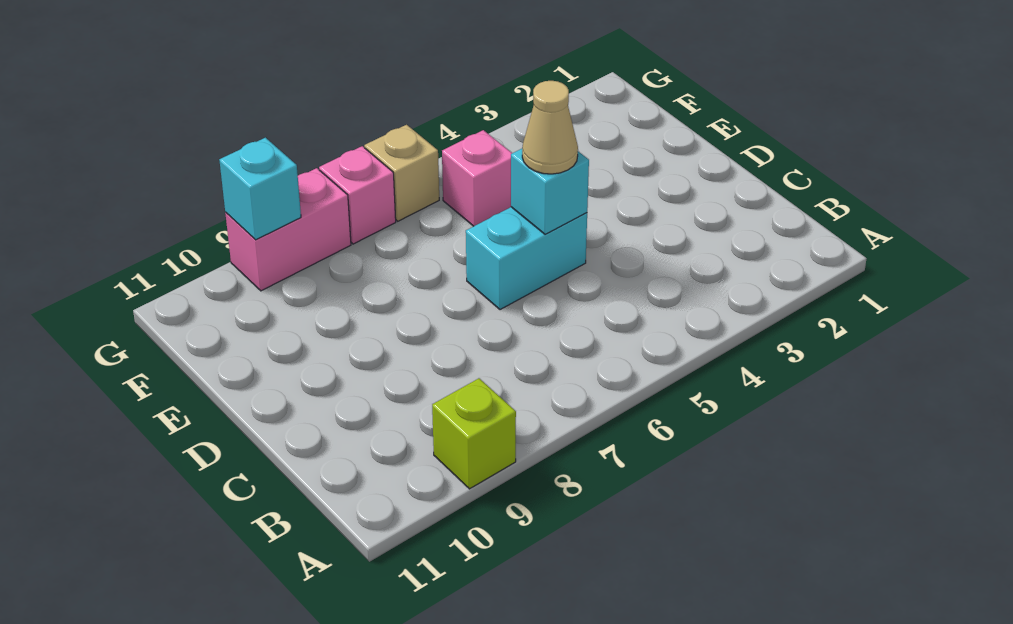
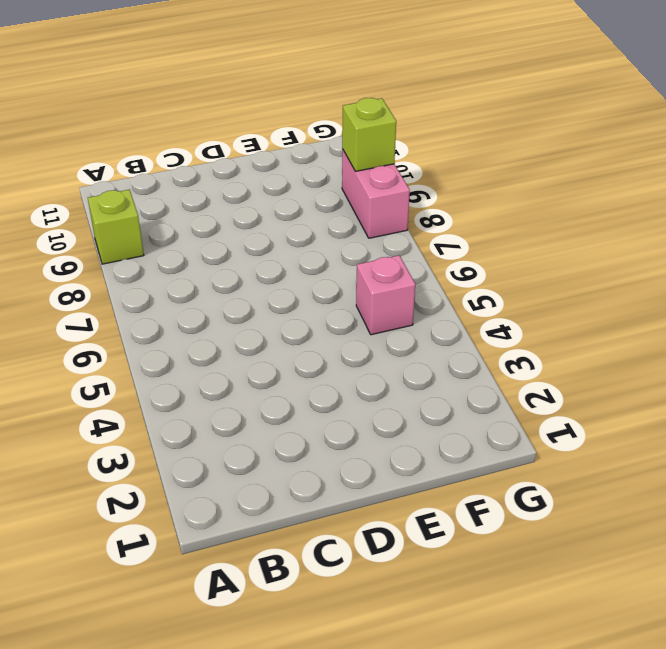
lime brick G9 level 2 -> cyan brick G9 level 2
none -> cyan brick D5:D6 level 1
none -> tan brick G6 level 1

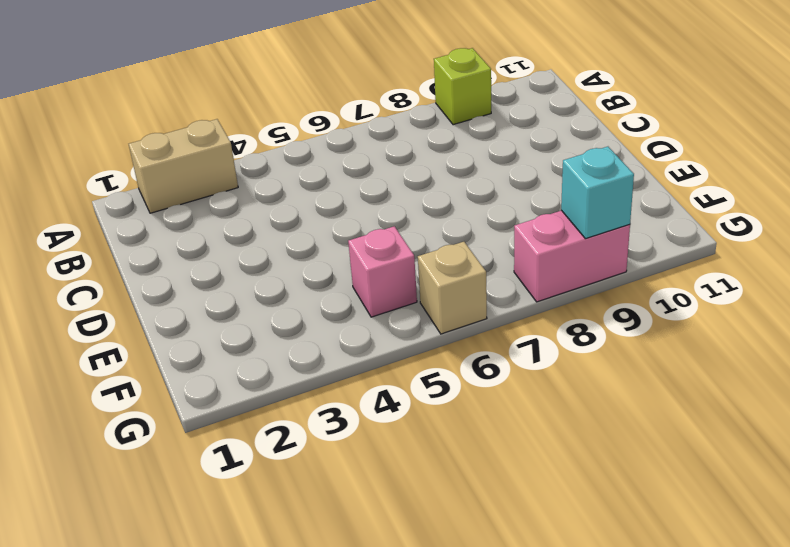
tan brick A2:A3 level 1 -> none
none -> cyan brick D5:D6 level 1
none -> pink brick G7 level 1

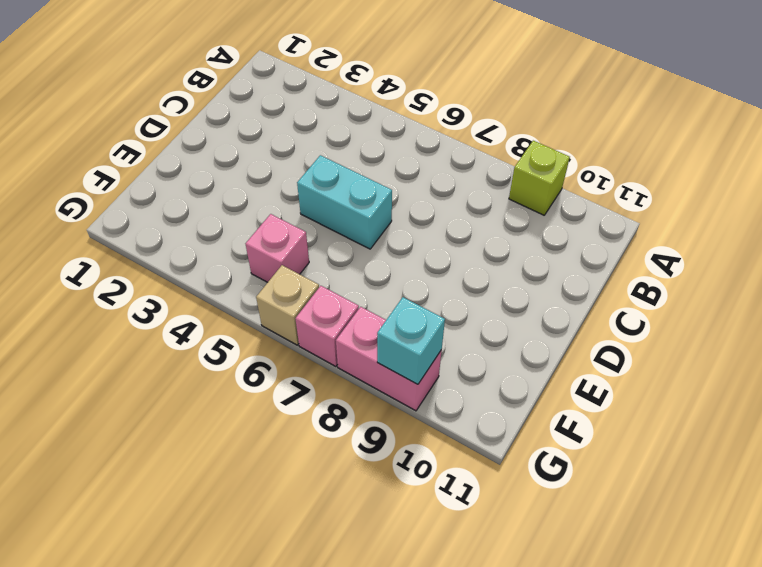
none -> cyan brick D5 level 2
none -> tan cone D5 level 3

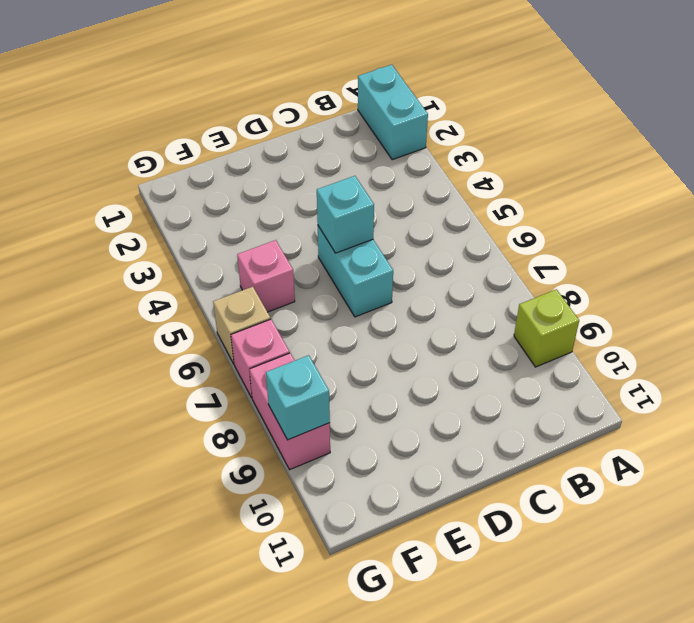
cyan brick A1:A2 level 1 -> none
none -> tan cone D5 level 3

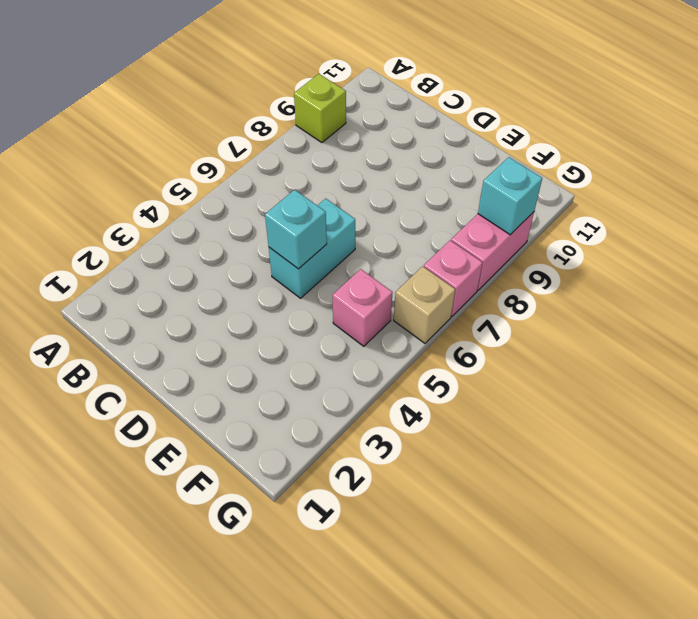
none -> tan cone D5 level 3

